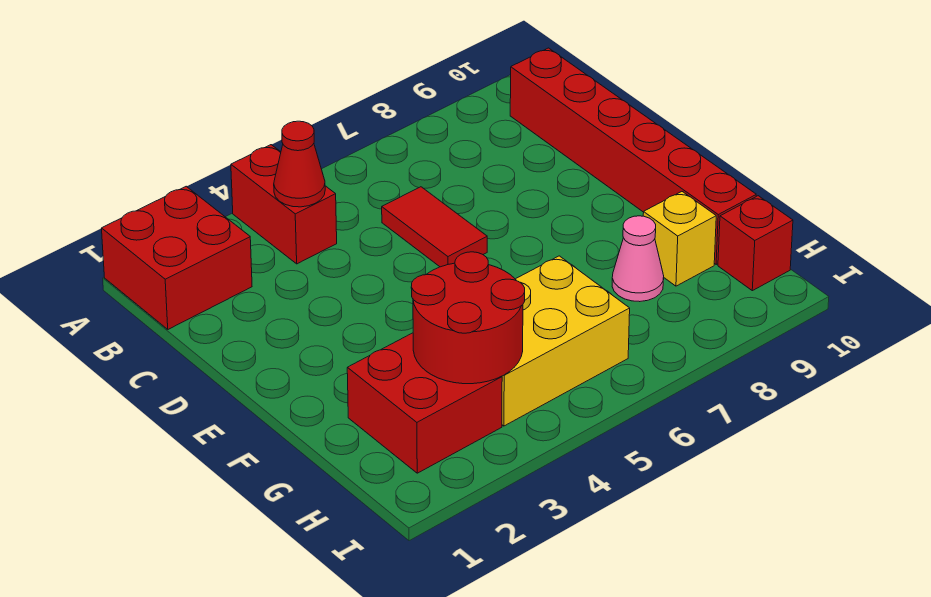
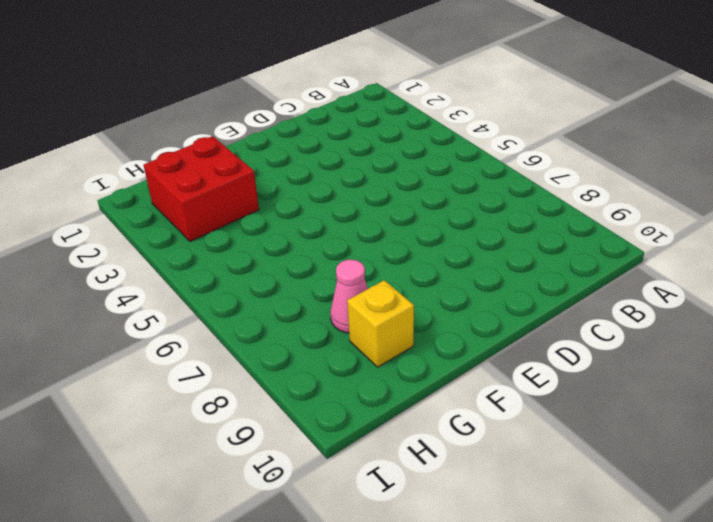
none -> red brick A1:B2 level 1
none -> red brick A4:B4 level 1

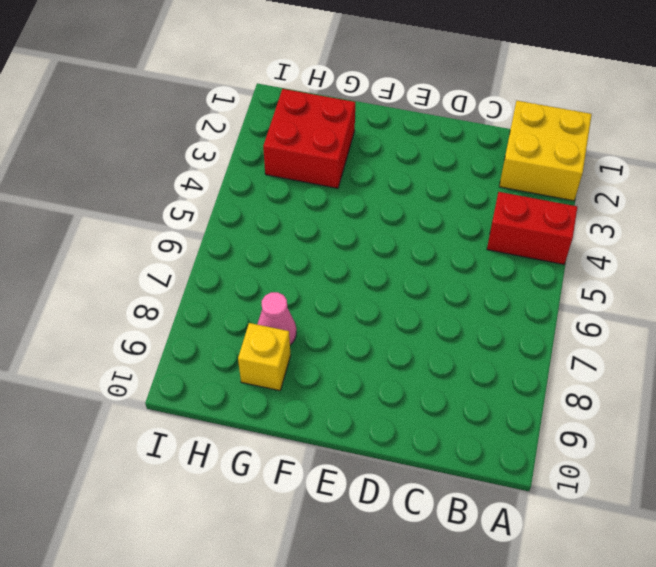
yellow brick A1:B2 level 1 -> red brick A1:B2 level 1
none -> red brick B10:G10 level 1
none -> red tile C6:D6 level 1

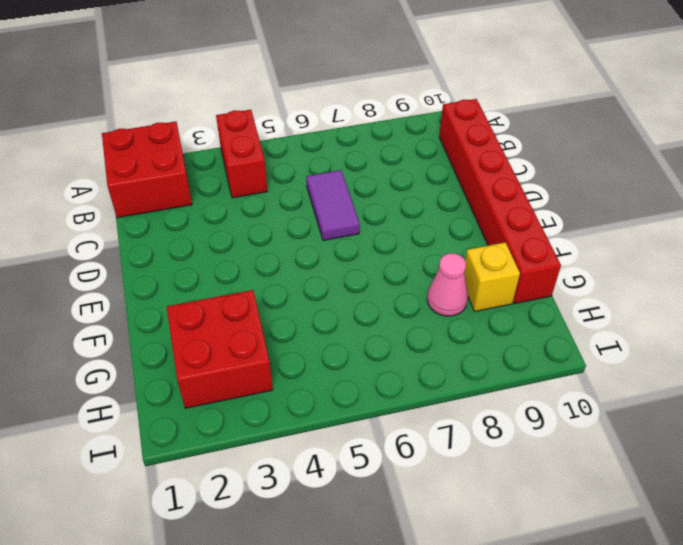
purple tile C6:D6 level 1 -> red tile C6:D6 level 1
none -> yellow brick G4:H6 level 1
none -> red brick H10 level 1

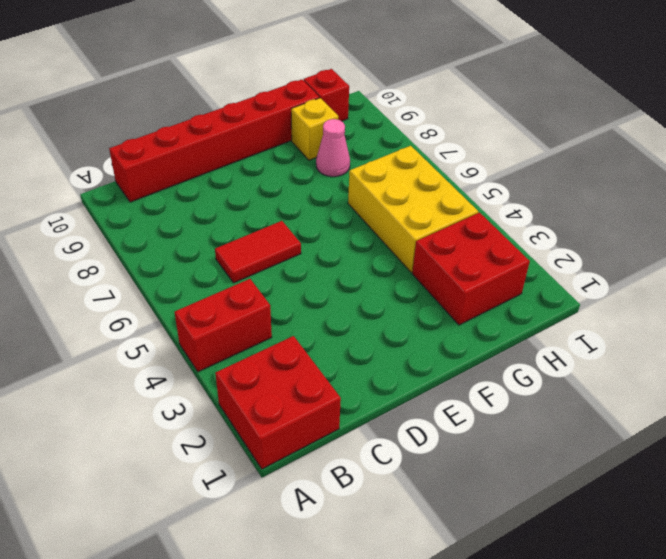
none -> red cone B4 level 2
none -> red round brick G3:H4 level 2

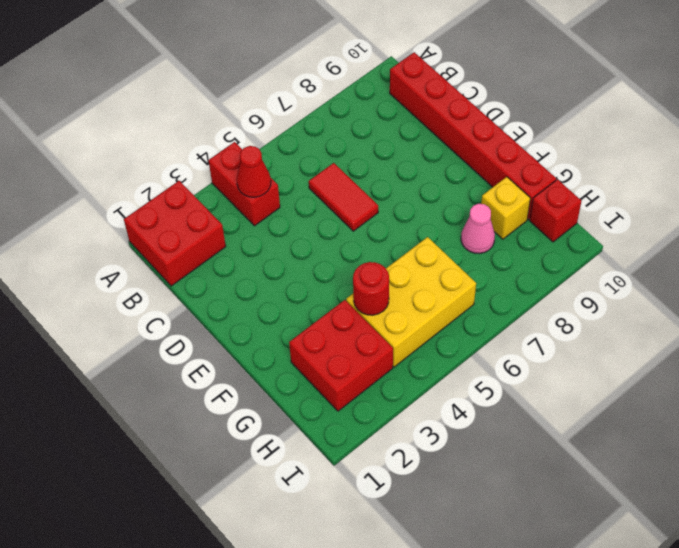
red round brick G4 level 2 -> red round brick G3:H4 level 2

